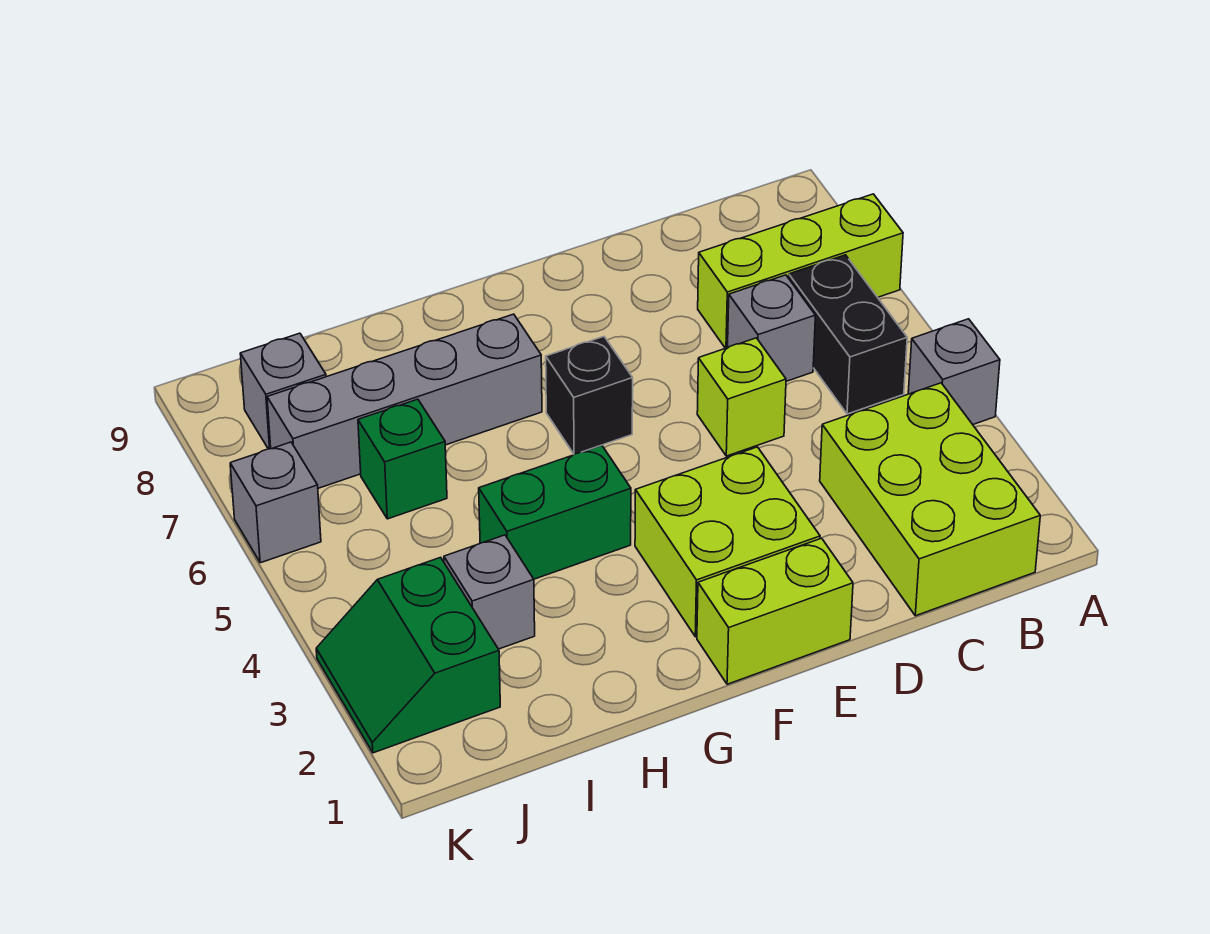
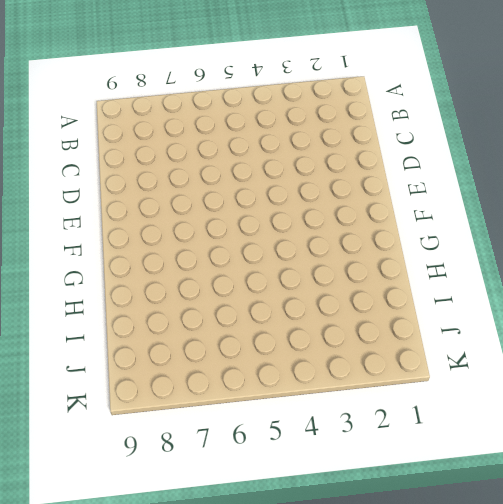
none -> grey brick A4 level 1
none -> lime brick A7:C7 level 1
none -> lime brick B1:C3 level 1

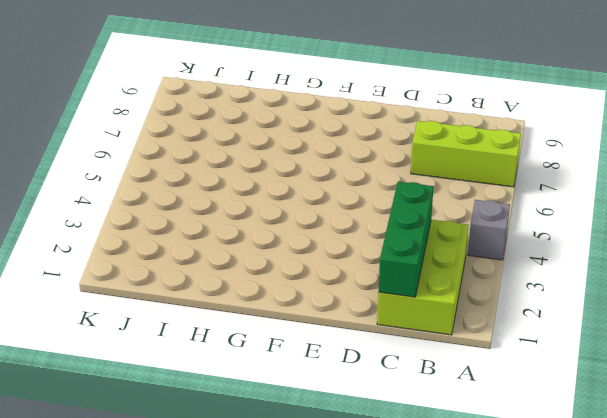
green brick C1:C3 level 2 -> none
none -> black brick B5:B6 level 1
none -> grey brick C6 level 1
none -> lime brick D5 level 1

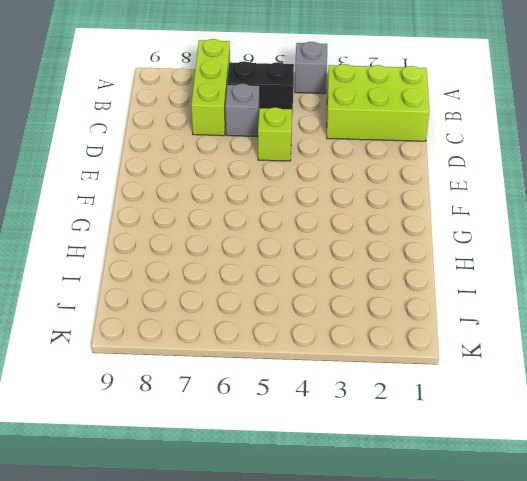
none -> lime brick E1:F1 level 1
none -> lime brick E2:F3 level 1
none -> black brick F6 level 1

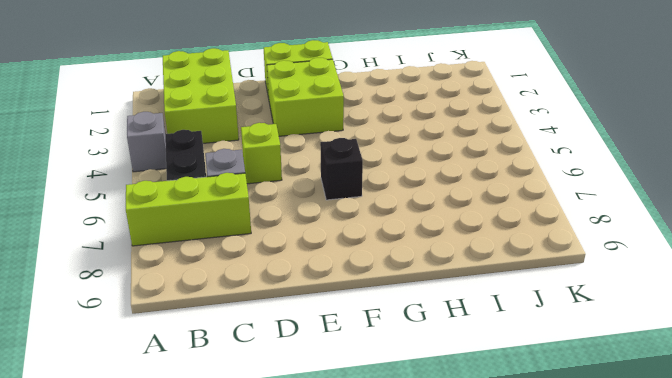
none -> green brick G4:H4 level 1
none -> grey brick G7:J7 level 1
none -> grey brick I3 level 1

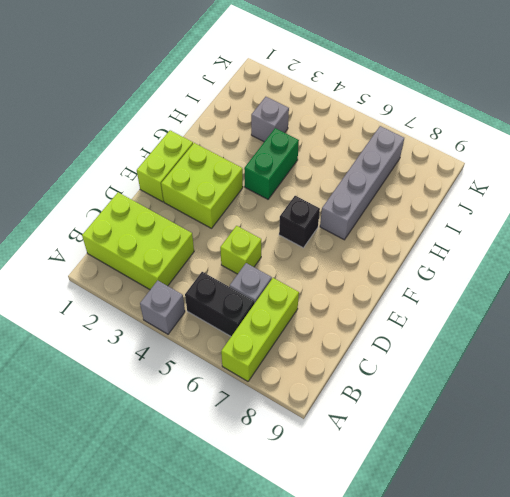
none -> green brick I6 level 1
none -> green slope J2:K3 level 1 top J
none -> grey brick J8 level 1

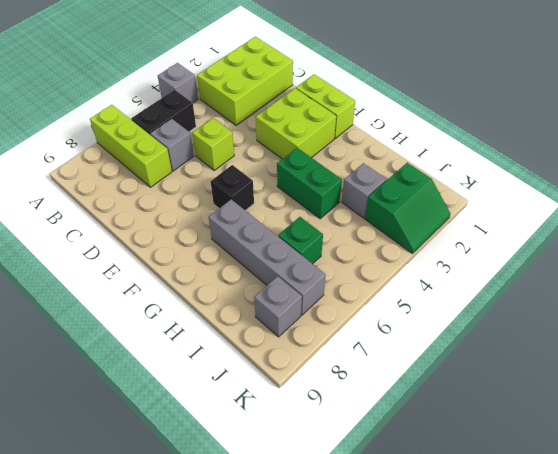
none -> grey brick K6 level 1

